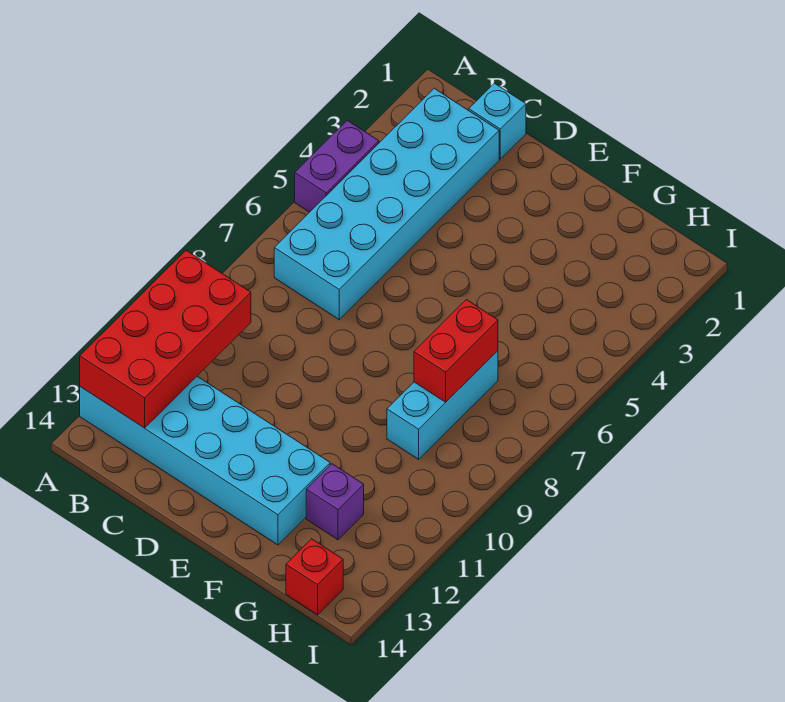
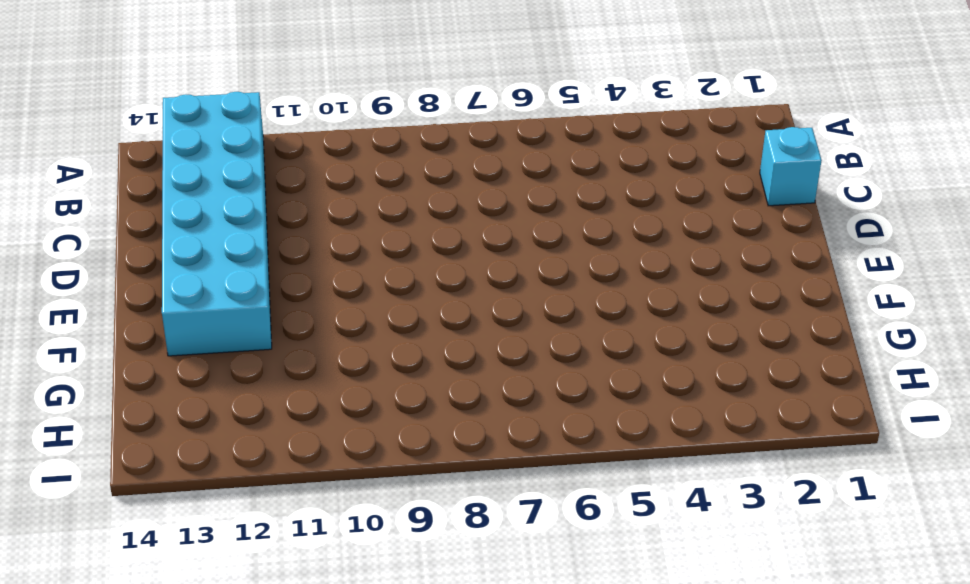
none -> purple brick A4:A5 level 1
none -> cyan brick B2:C7 level 1

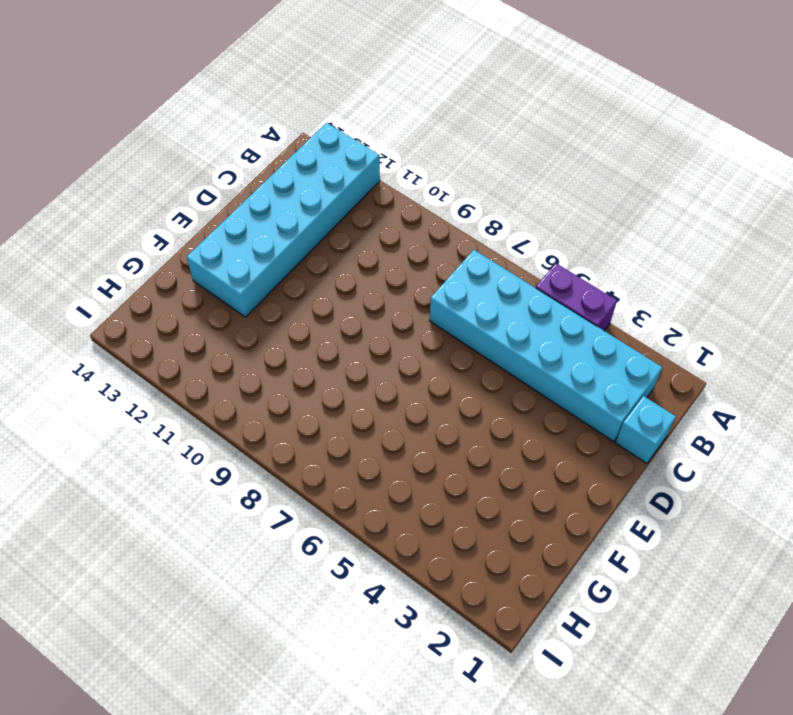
none -> cyan brick G7:G9 level 1
none -> purple brick G12 level 1

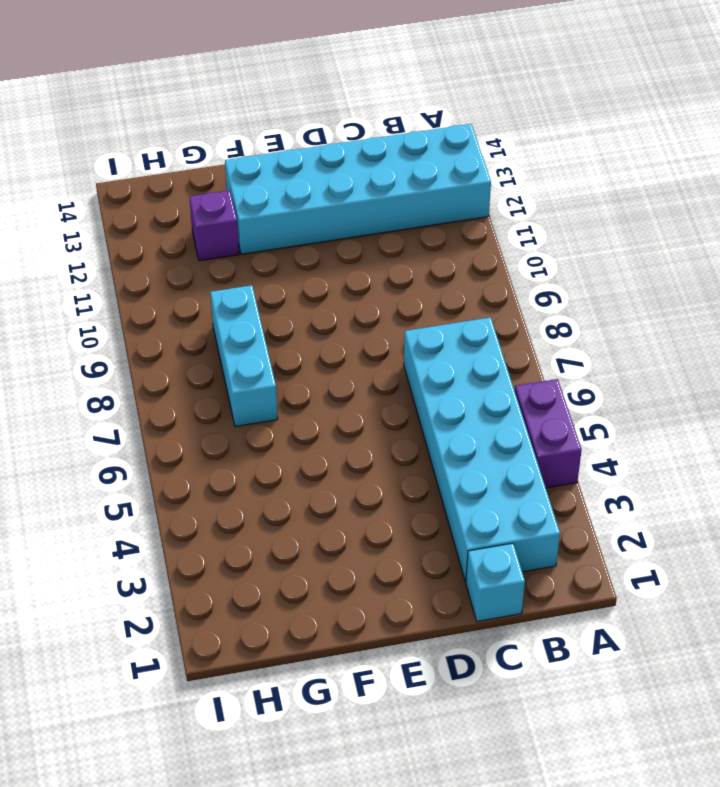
none -> red brick H14 level 1
none -> red brick A10:B13 level 2

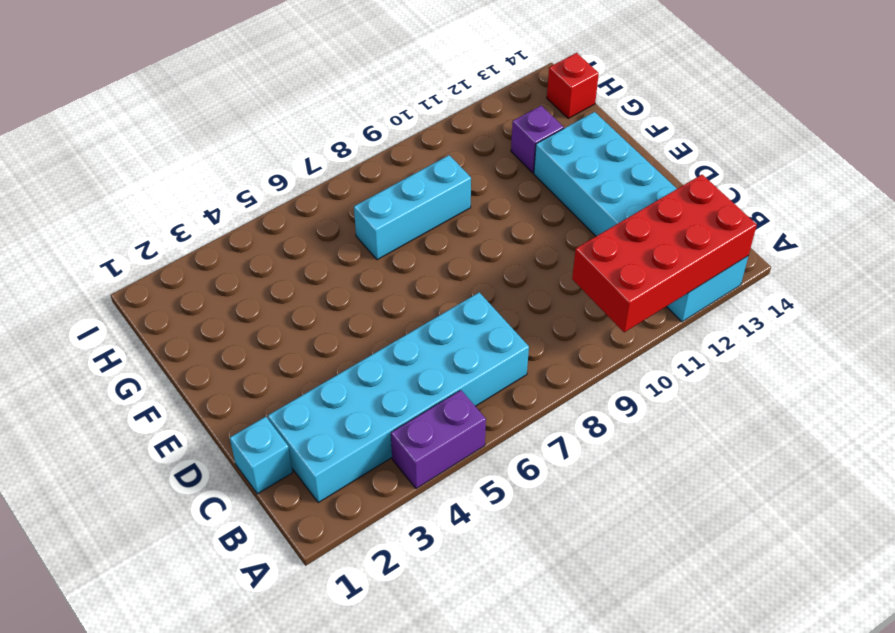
none -> red brick G7:G8 level 2

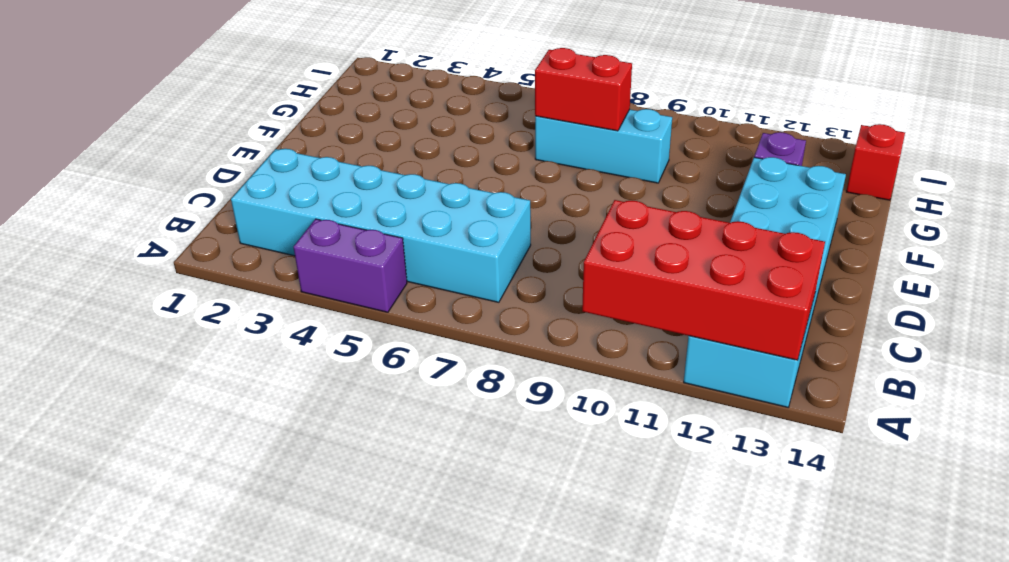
none -> cyan brick C1 level 1

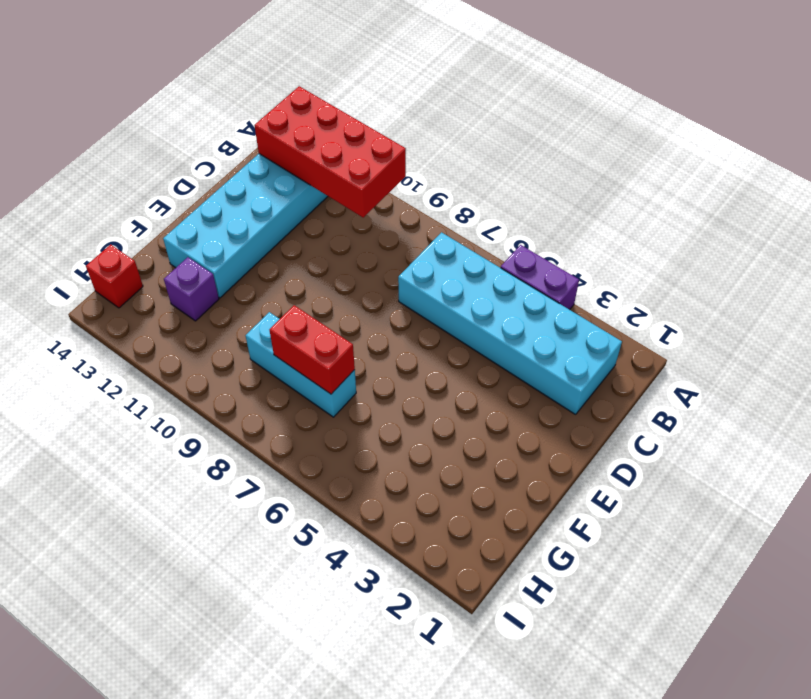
none -> cyan brick C1 level 1

